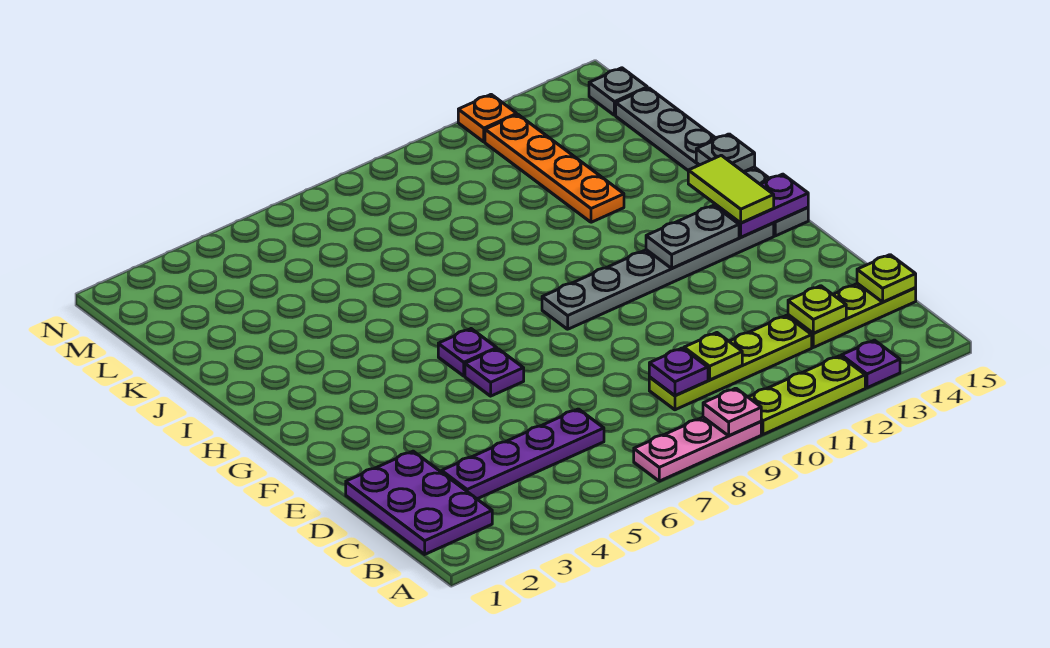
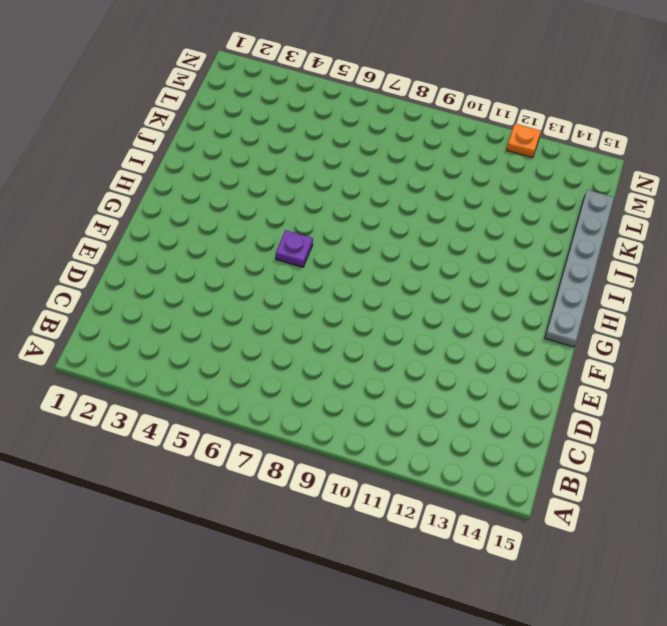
none -> pink plate A7:A9 level 1
none -> lime plate A10:A12 level 1
none -> purple plate A13 level 1

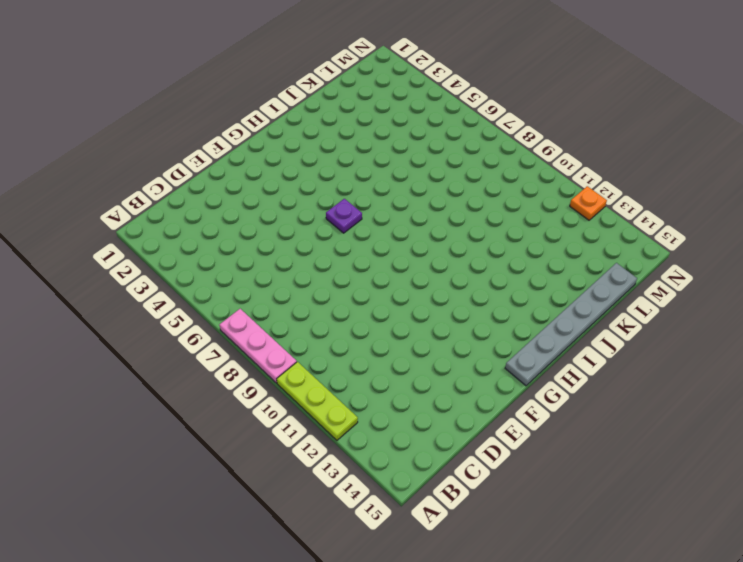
none -> purple plate A13 level 1
none -> purple plate B1:D2 level 1
none -> purple plate C3:C6 level 1

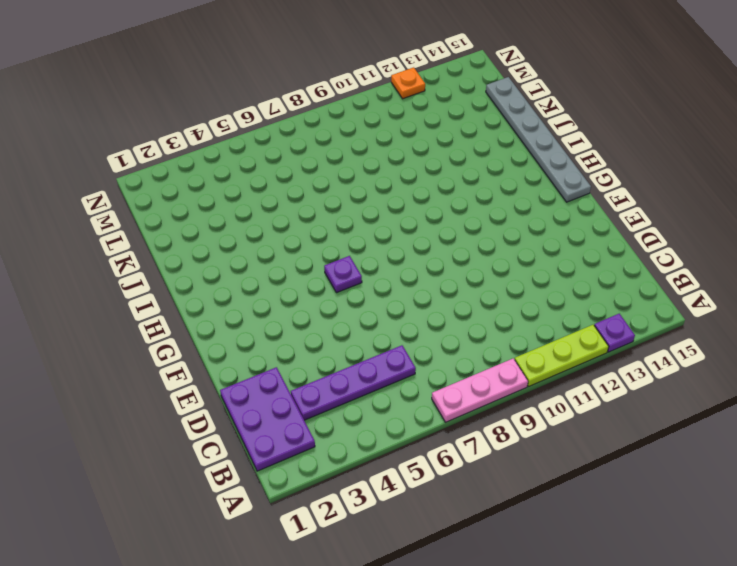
none -> lime plate C9:C12 level 1
none -> lime plate C13:C15 level 1
none -> purple plate F6 level 1

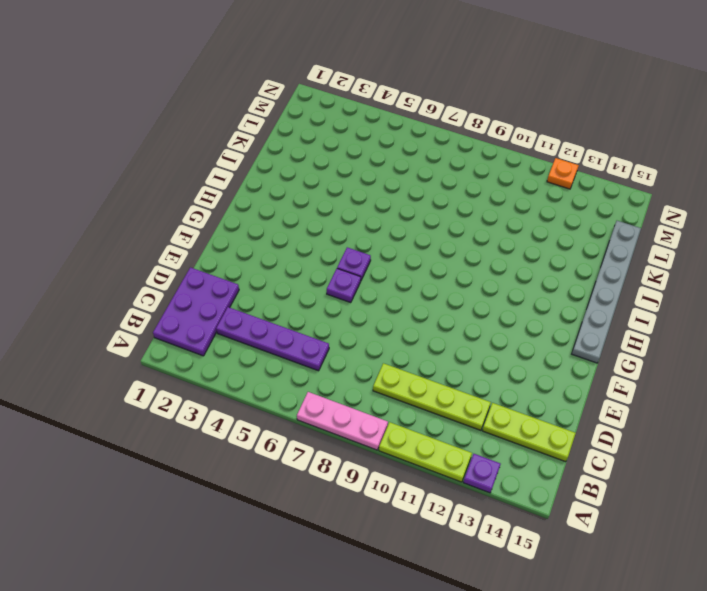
none -> grey plate G9:G14 level 1
none -> orange plate J12:M12 level 1
none -> grey plate M15 level 1

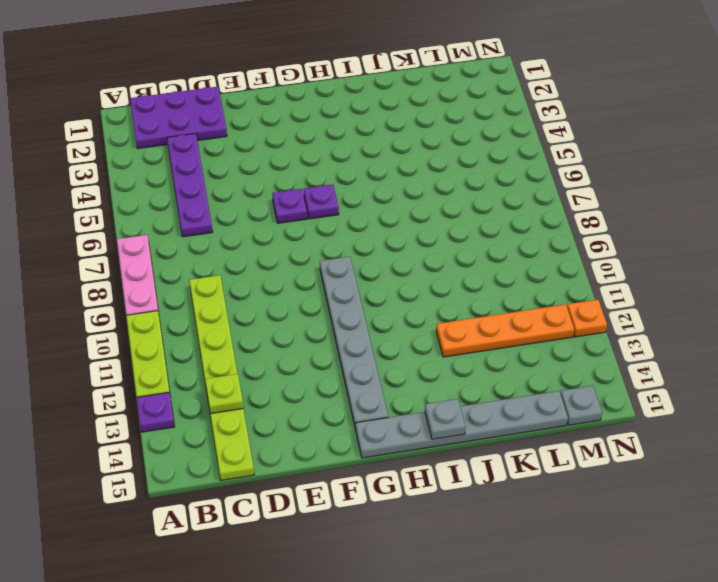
none -> pink plate A9 level 2
none -> purple plate C9 level 2
none -> lime plate C10 level 2

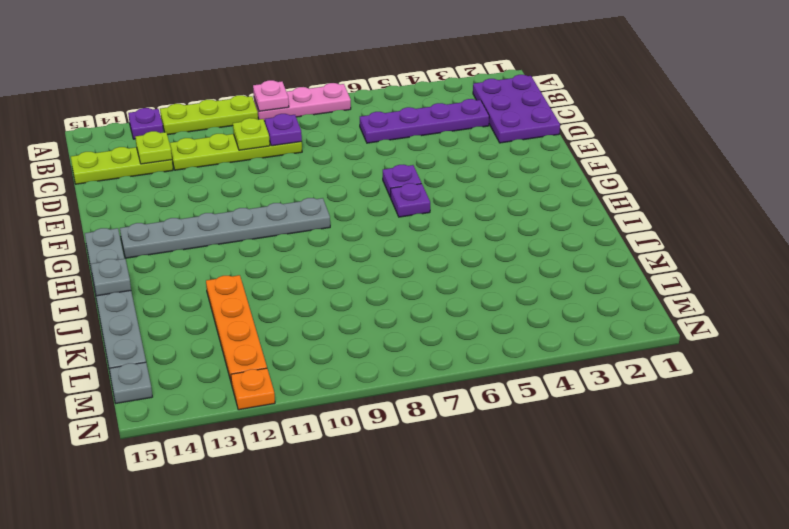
none -> lime plate C15 level 2
none -> grey plate G12:G13 level 2
none -> purple plate G14:G15 level 2

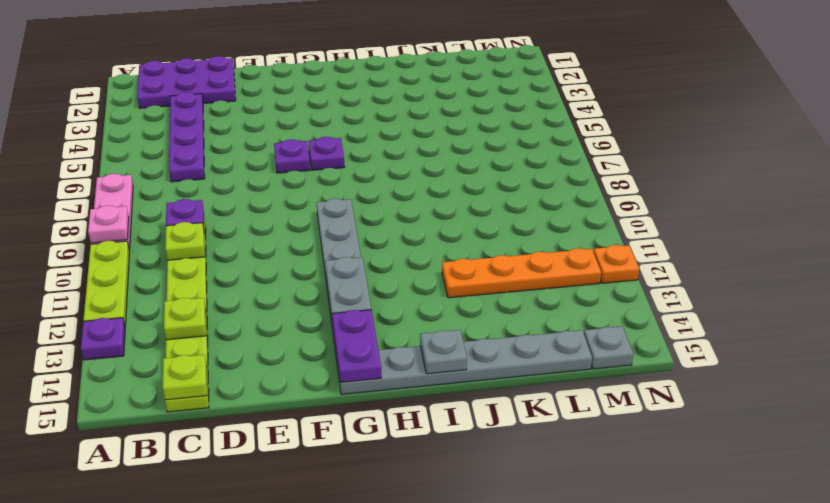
none -> lime tile G14:H14 level 3

